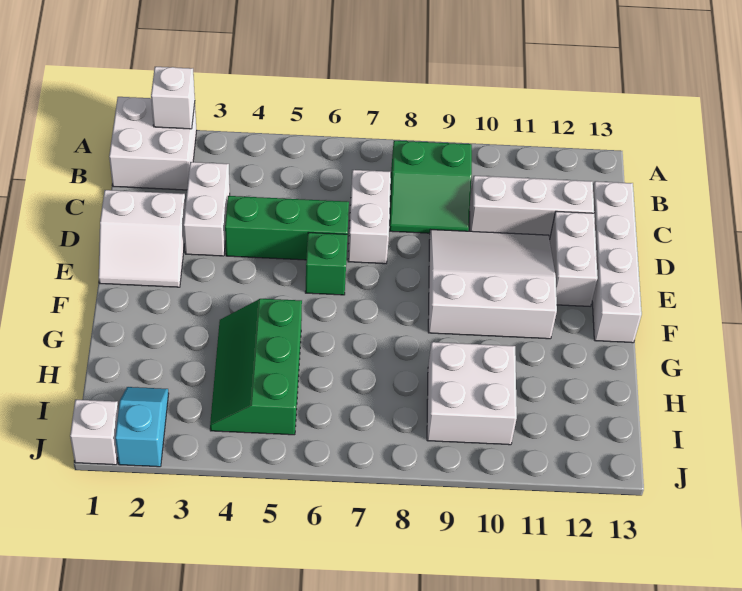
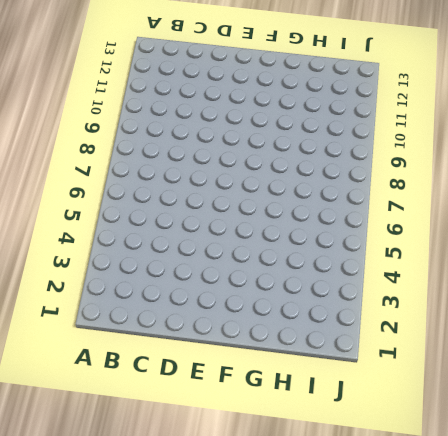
none -> white brick A1:B2 level 1
none -> green slope B8:C9 level 1 top B
none -> white brick C3:D3 level 1

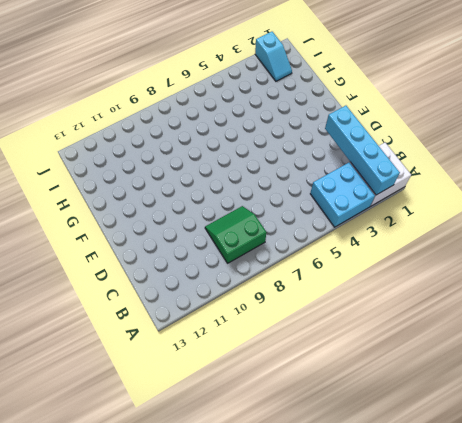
cyan brick A2:D2 level 2 -> white brick A2 level 2
cyan brick A3:B4 level 1 -> none
none -> white brick C3:D3 level 1
none -> white brick C7:D7 level 1
none -> white brick C10:C12 level 1

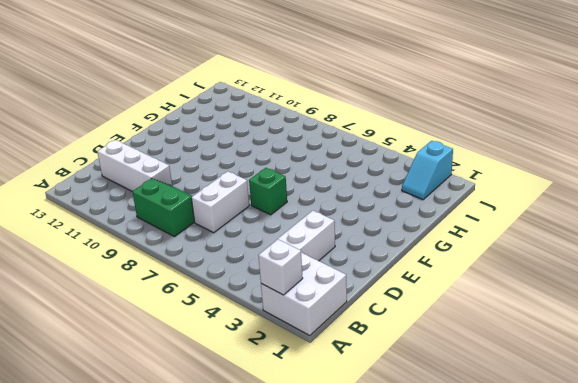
none -> white brick C13:F13 level 1
none -> white slope D1:E2 level 1 top D
none -> green brick D4:D6 level 1

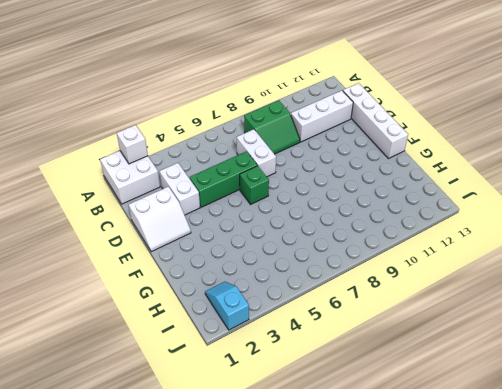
none -> white slope D9:F11 level 1 top F
none -> white brick D12:E12 level 1
none -> green slope G4:I5 level 1 top 5

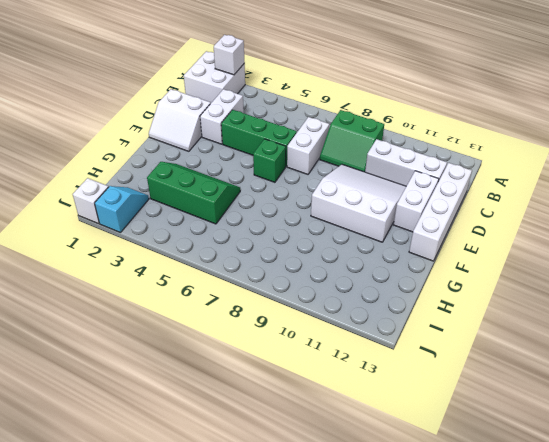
green slope G3:H5 level 1 top H -> green slope G4:I5 level 1 top 5
none -> white brick H9:I10 level 1

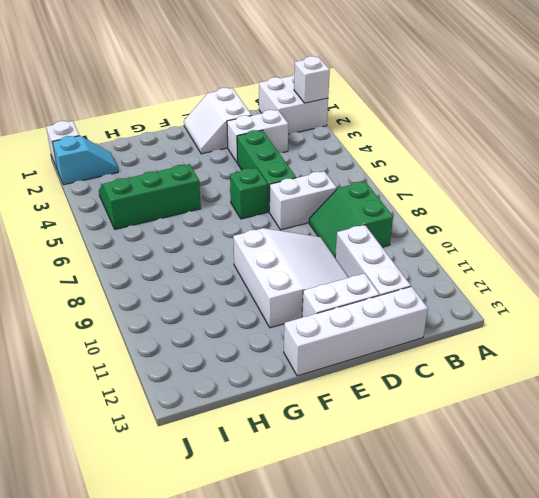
none -> white brick H9:I10 level 1

